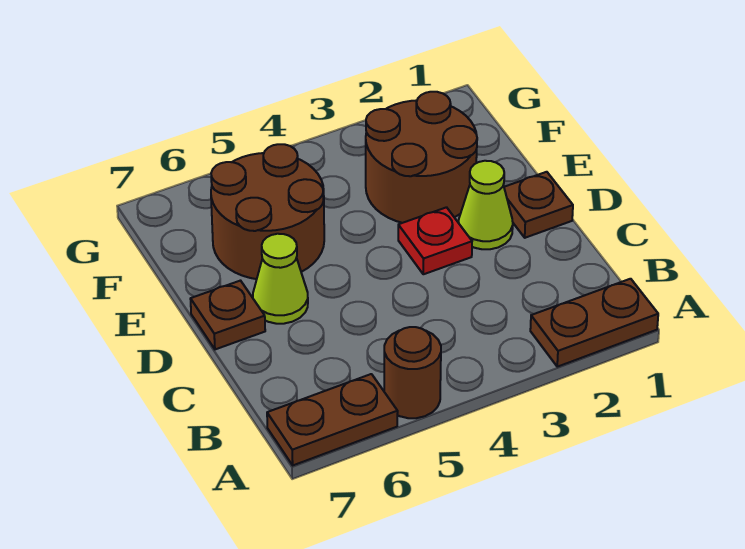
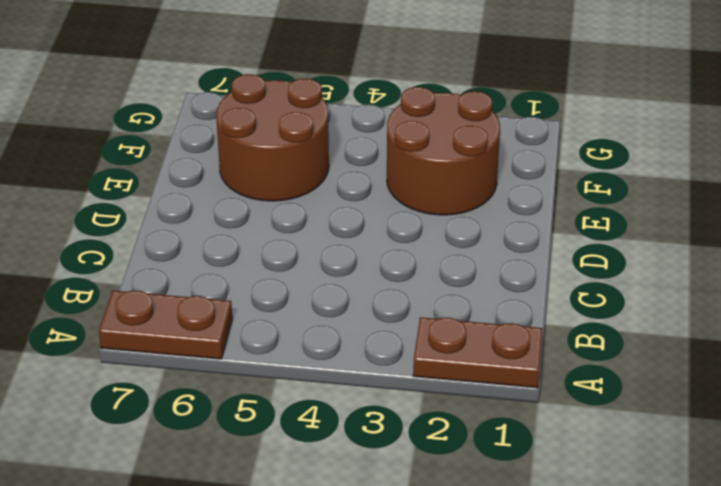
none -> brown round brick A5 level 1
none -> brown plate D1 level 1

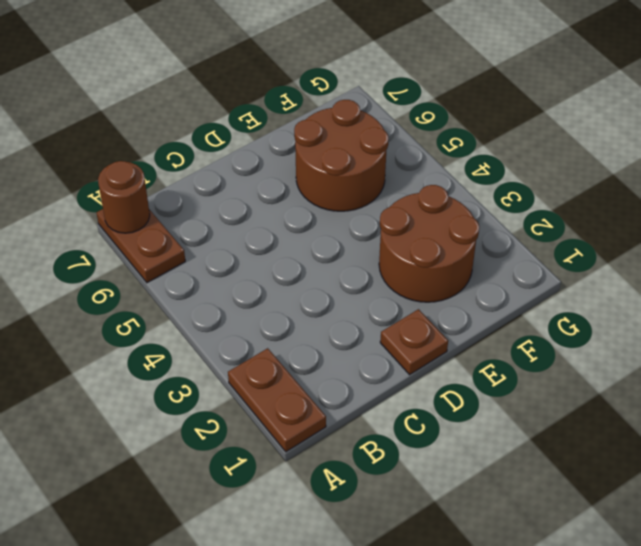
brown round brick A7 level 2 -> brown round brick A5 level 1
none -> lime cone D2 level 1
none -> red plate D3 level 1

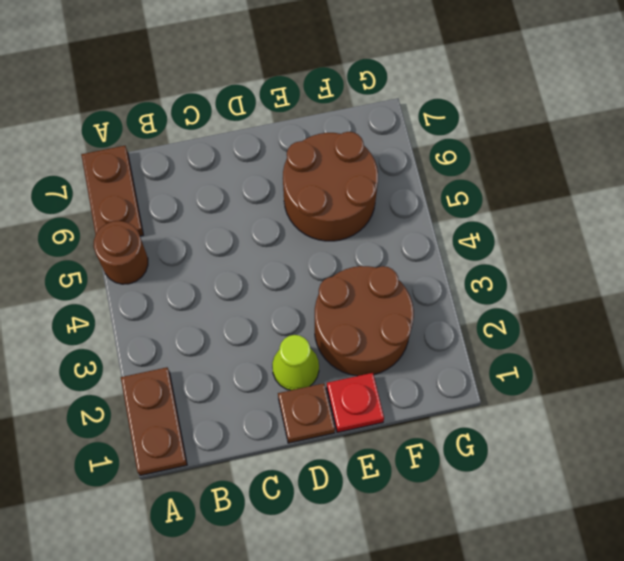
red plate E1 level 1 -> red plate D3 level 1
none -> lime cone D6 level 1
none -> brown plate D7 level 1

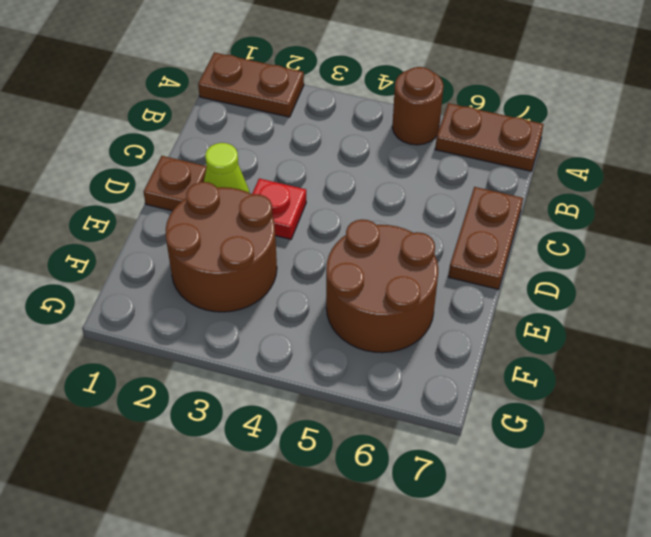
brown plate C7:D7 level 1 -> brown plate D7 level 1
none -> lime cone D6 level 1

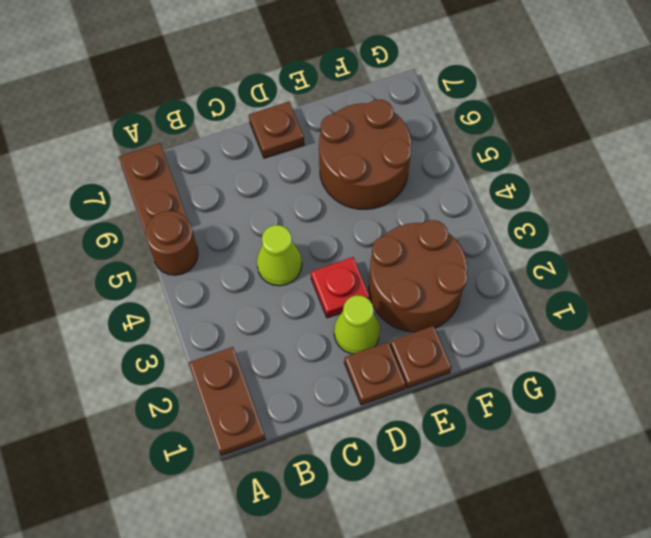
lime cone C4 level 1 -> lime cone D6 level 1
brown plate E1 level 1 -> none

